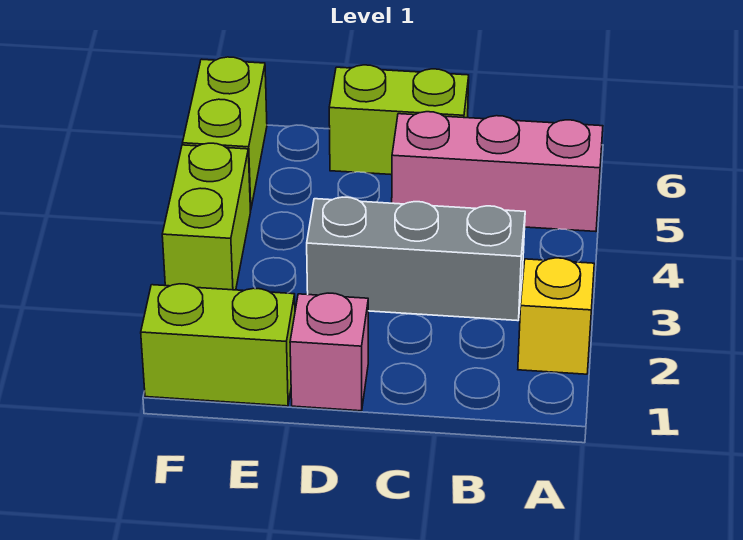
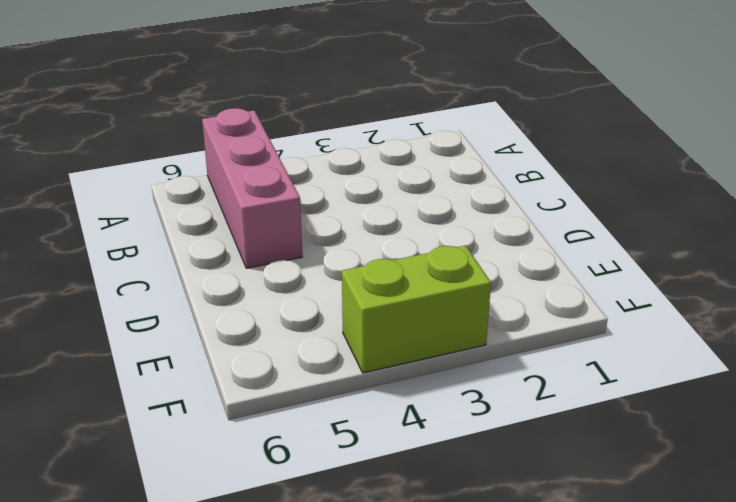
none -> yellow brick A2 level 1
none -> grey brick B3:D3 level 1

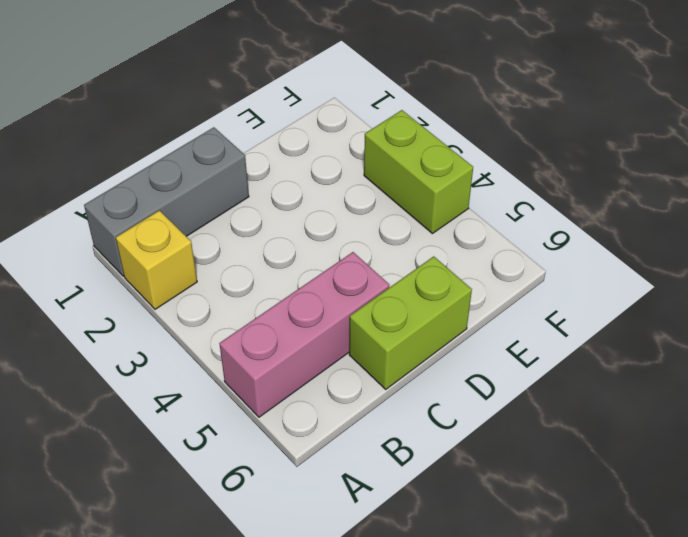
grey brick A1:C1 level 1 -> grey brick B3:D3 level 1
none -> pink brick D1 level 1
none -> lime brick E1:F1 level 1

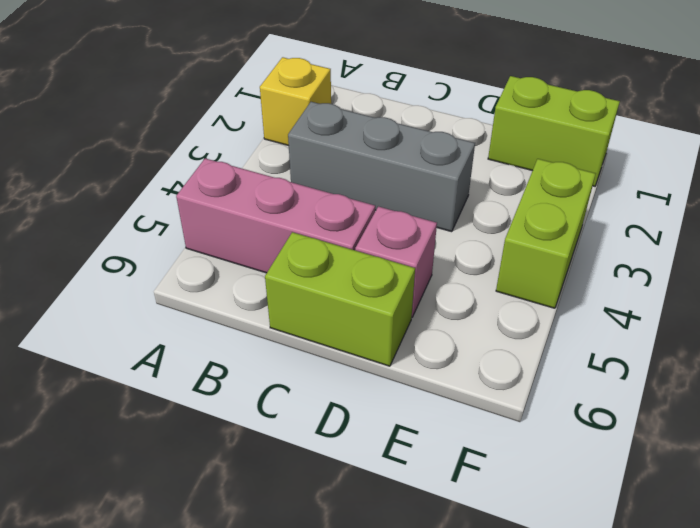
pink brick D5 level 1 -> pink brick D1 level 1
none -> lime brick F5:F6 level 1

